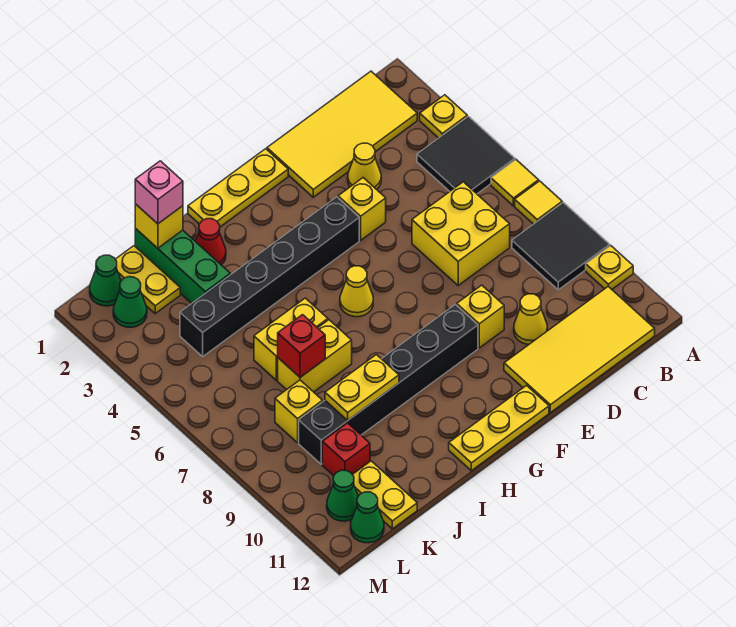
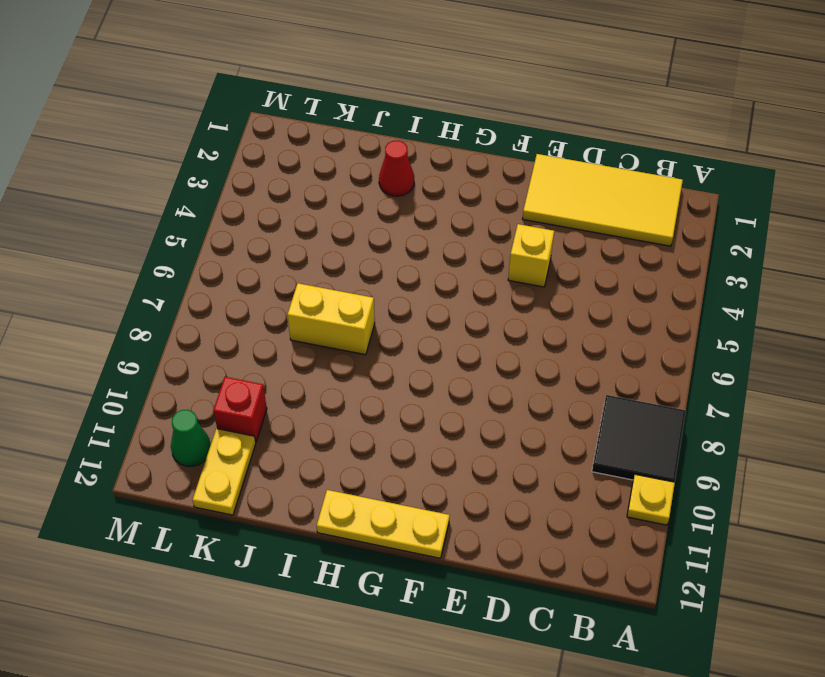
none -> yellow plate A3 level 1
none -> black tile A4:B5 level 1
none -> yellow tile A6 level 1
none -> yellow tile A7 level 1

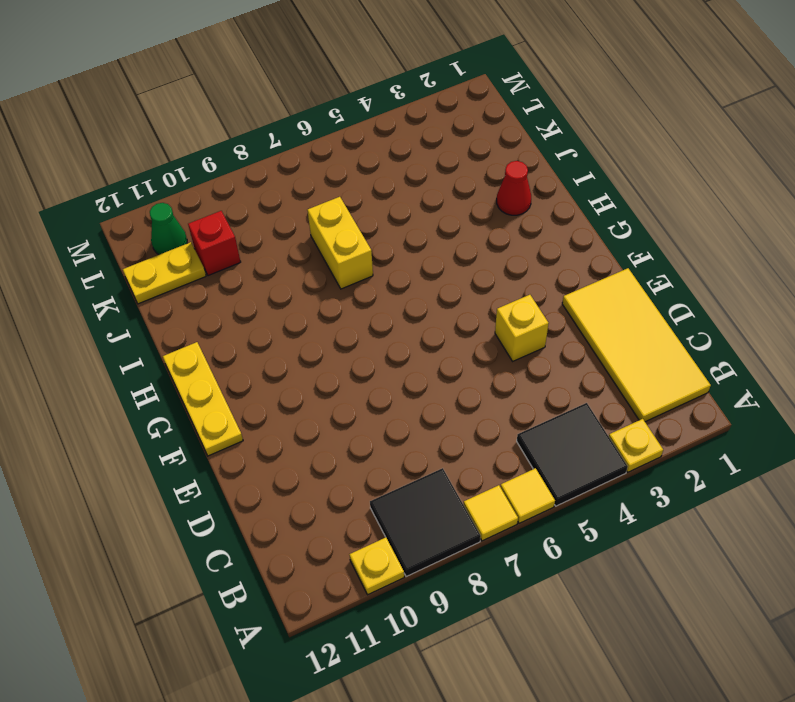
none -> yellow tile B11:E12 level 1
none -> yellow brick C6:D7 level 1
none -> yellow cone D3 level 1
none -> yellow cone D10 level 1

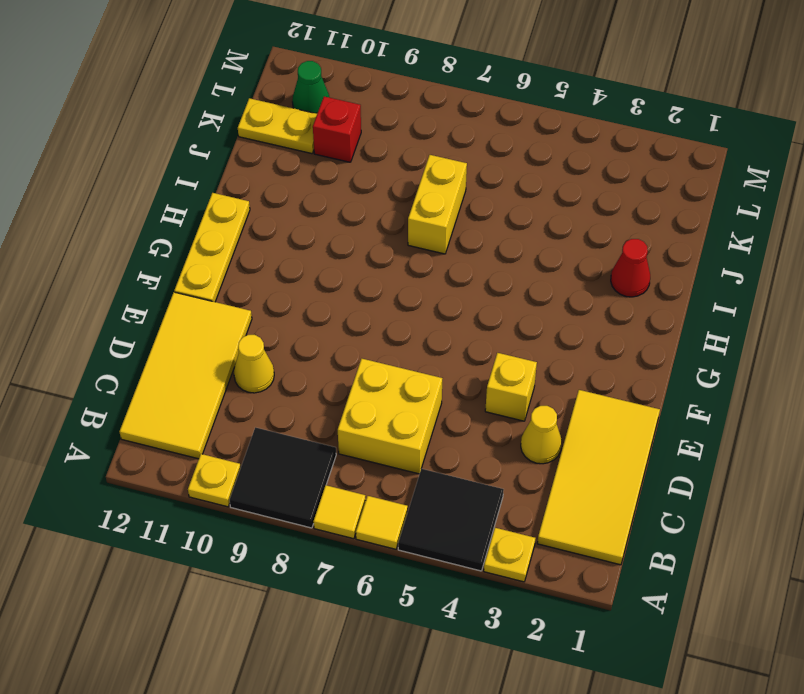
none -> yellow brick E9 level 1
none -> yellow plate F1:H1 level 1
none -> black brick F4:K4 level 1
none -> black brick F9:K9 level 1

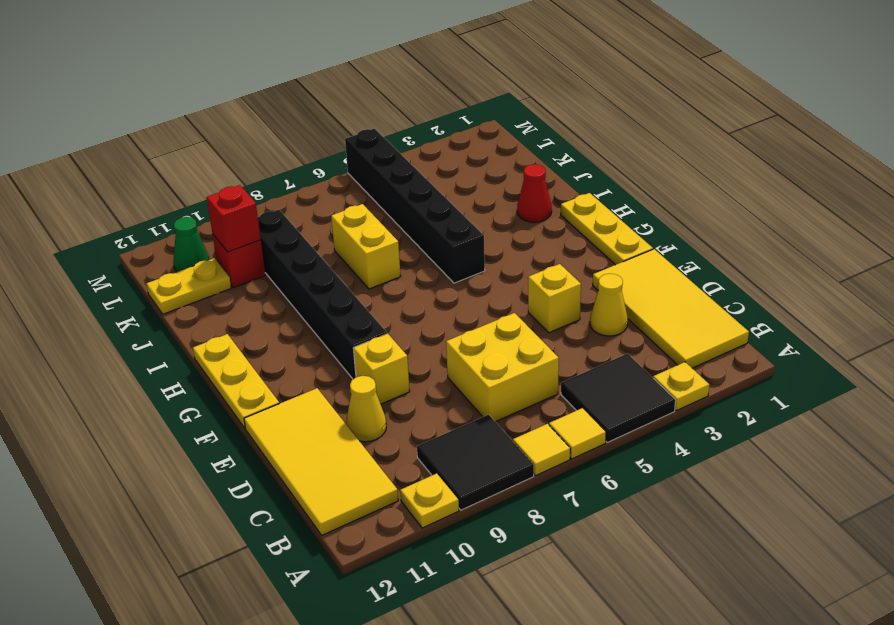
black brick H5:M5 level 1 -> black brick F4:K4 level 1
red brick K10 level 2 -> red brick J7 level 2
none -> yellow cone G6 level 1
none -> yellow brick I6:J6 level 1
none -> green brick J1:J3 level 1
none -> yellow plate K1:K2 level 1

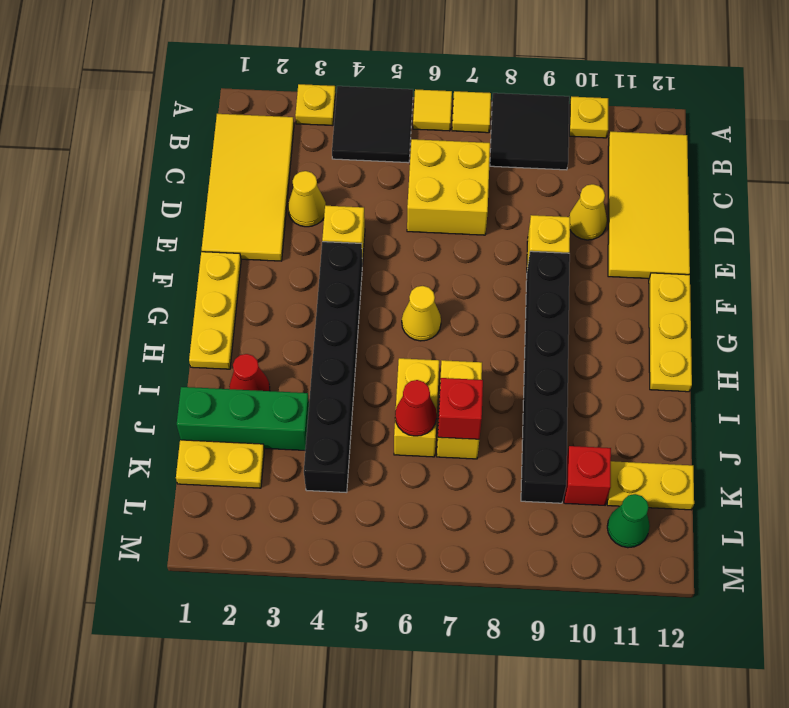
red cone J6 level 2 -> none
none -> yellow brick K8 level 1
none -> green cone L1 level 1
none -> green cone L2 level 1
none -> green cone L12 level 1

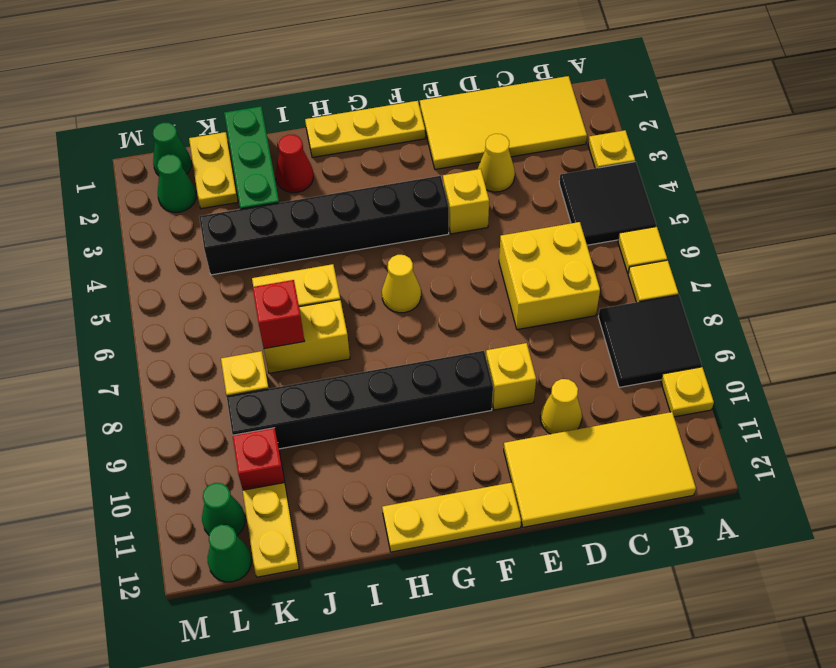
none -> yellow plate I9:J9 level 2
none -> yellow brick J1 level 2
none -> pink brick J1 level 3

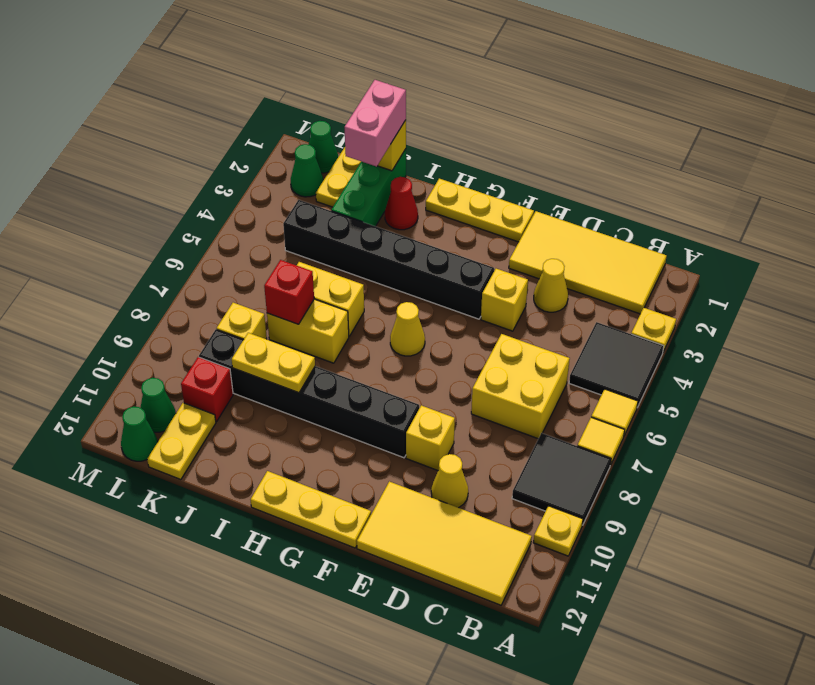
pink brick J1:J2 level 3 -> pink brick J1 level 3

